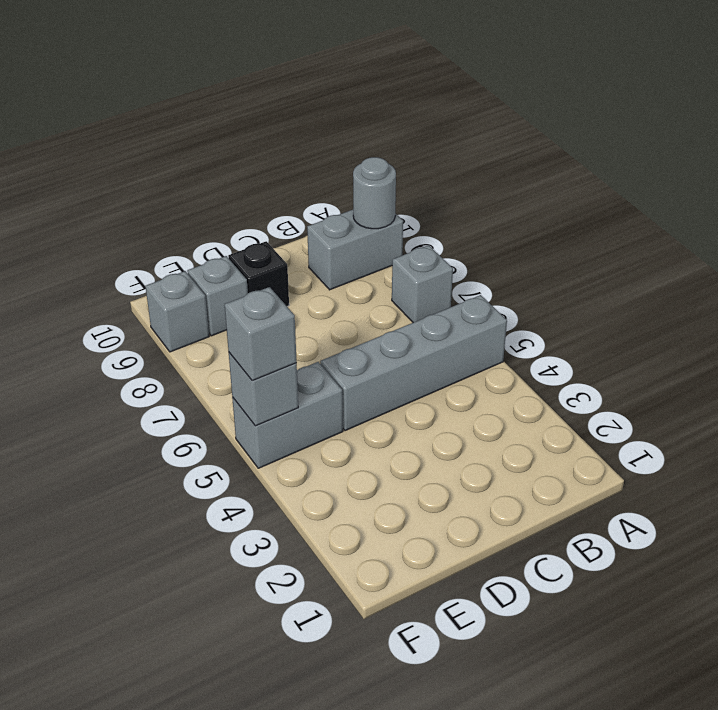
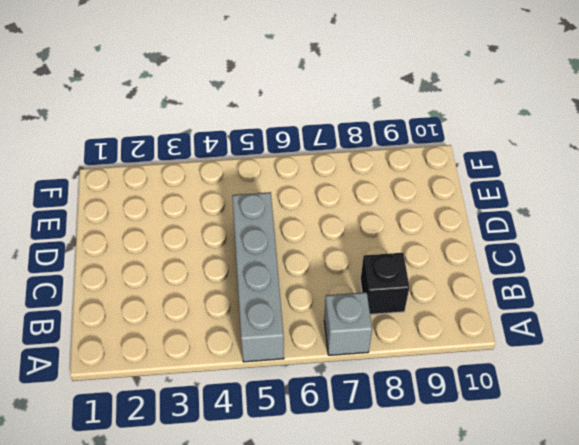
black brick B8 level 1 -> black brick D9 level 1
none -> grey brick A9:B9 level 1
none -> grey brick E5:F5 level 1

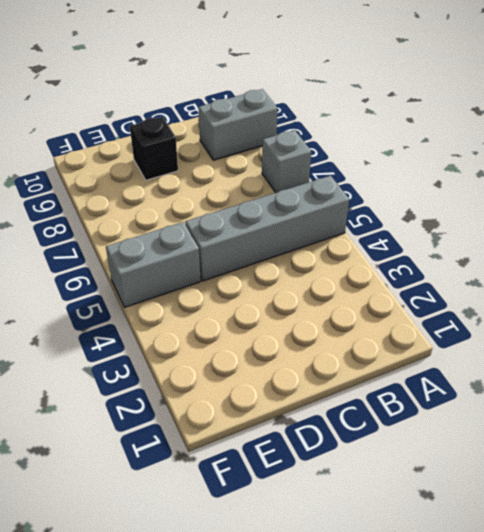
none -> grey brick E9 level 1
none -> grey brick F9 level 1

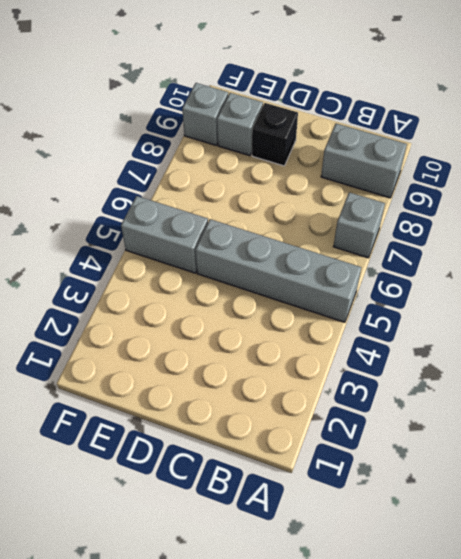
none -> grey round brick A9 level 2
none -> grey brick F5 level 2

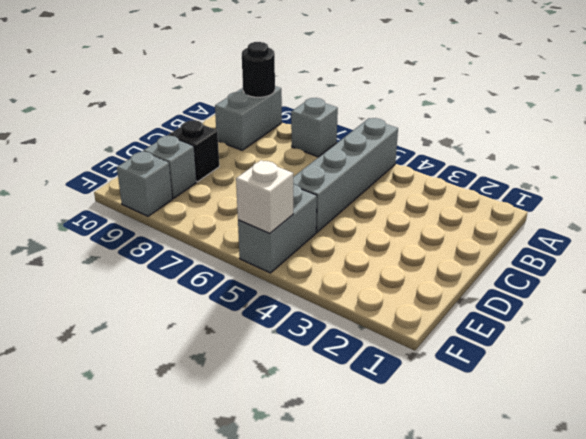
black round brick A9 level 2 -> grey round brick A9 level 2
white brick F5 level 2 -> grey brick F5 level 2
none -> grey brick F5 level 3

